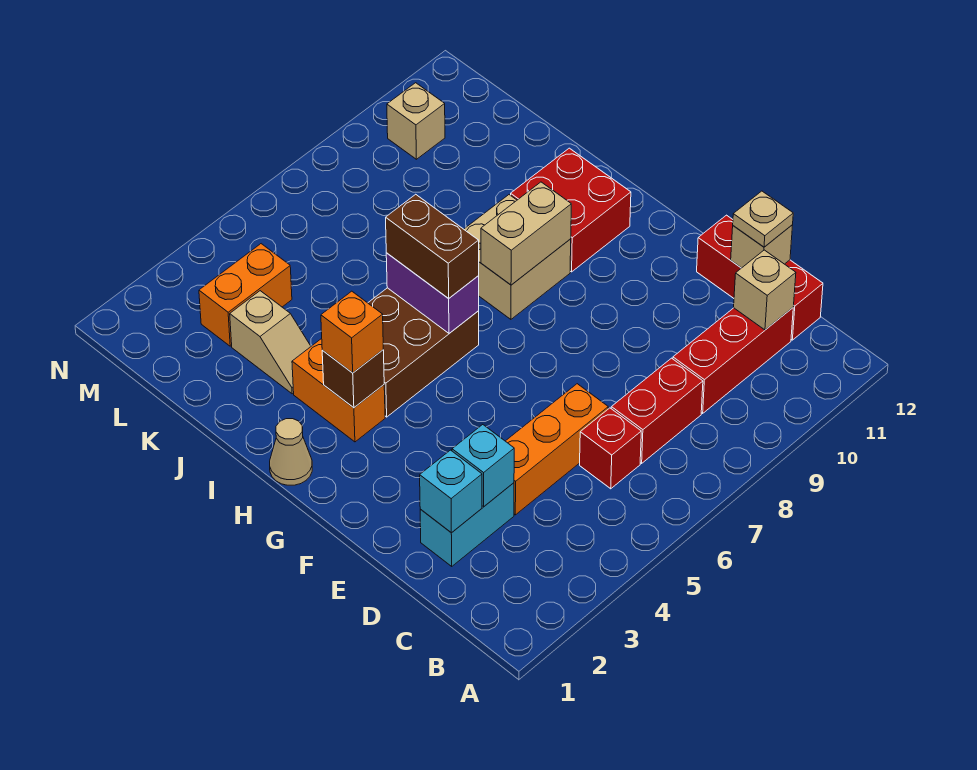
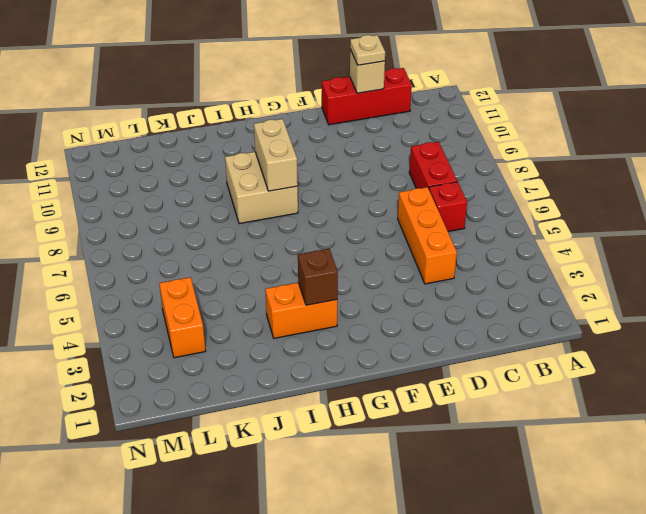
none -> red brick C9:C11 level 1
none -> cyan brick D2:D3 level 1
none -> tan cone H1 level 1

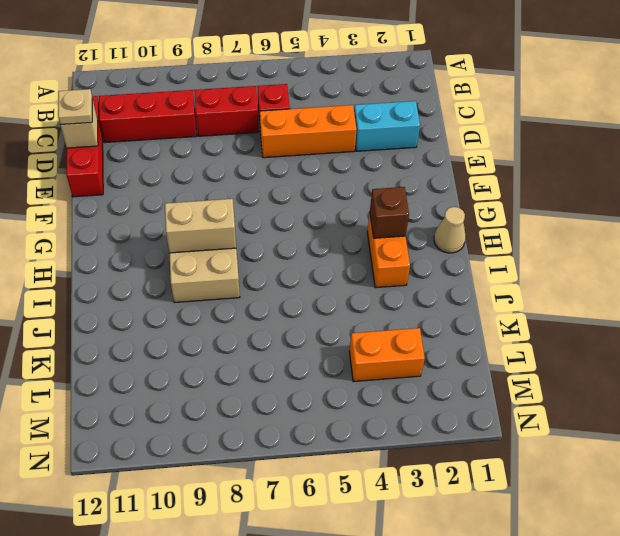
none -> brown brick H4:I6 level 1
none -> red brick H10:I11 level 1
none -> tan slope J3:K3 level 1 top K

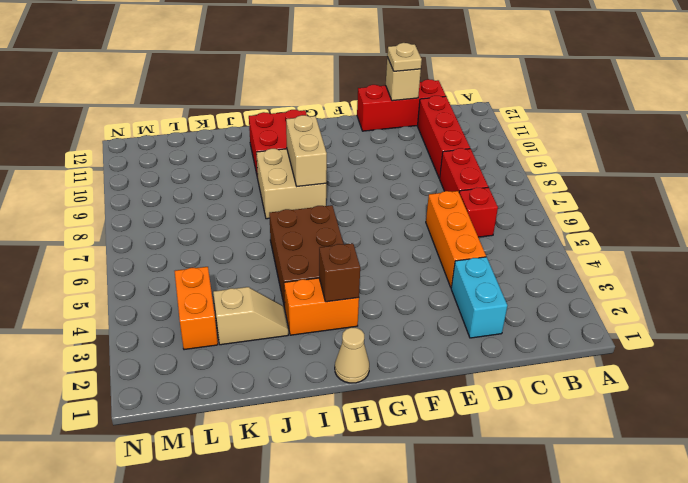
none -> tan brick M10 level 1
none -> tan brick C11 level 2
none -> cyan brick D2 level 2

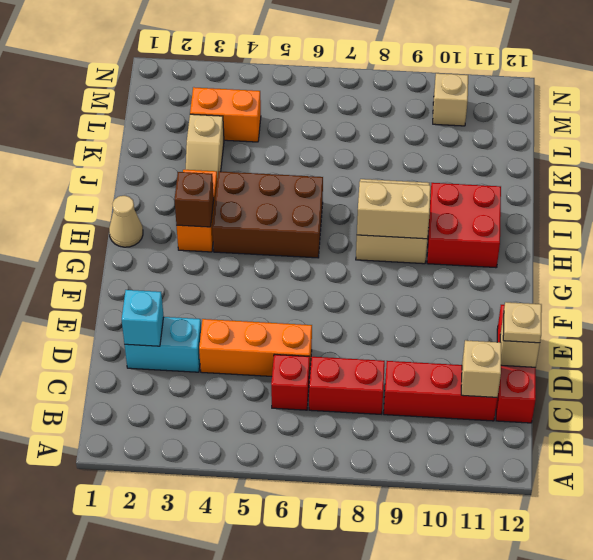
none -> cyan brick D3 level 2
none -> purple brick H6:I6 level 2
none -> orange brick H3 level 3

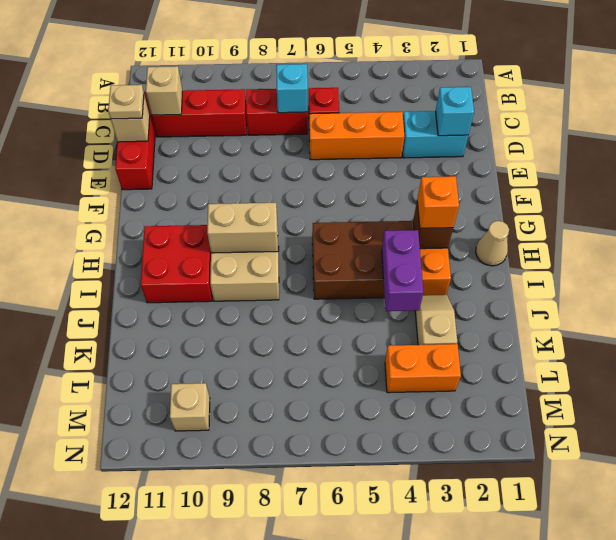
cyan brick C7 level 2 -> cyan brick D3 level 2
purple brick I4:J4 level 2 -> purple brick H6:I6 level 2
none -> brown brick H6:I6 level 3

